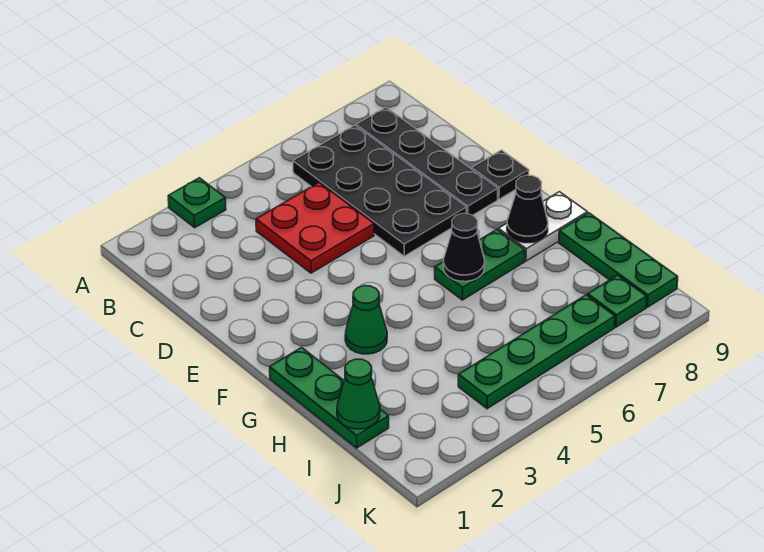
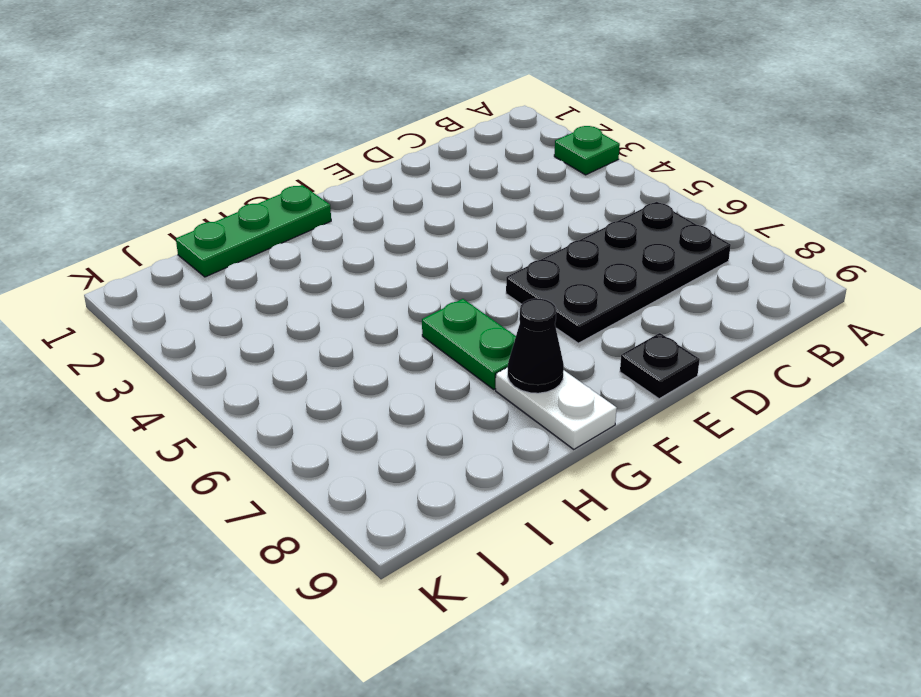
none -> black plate B8:E8 level 1
none -> red plate C4:D5 level 1
none -> green cone G3 level 1

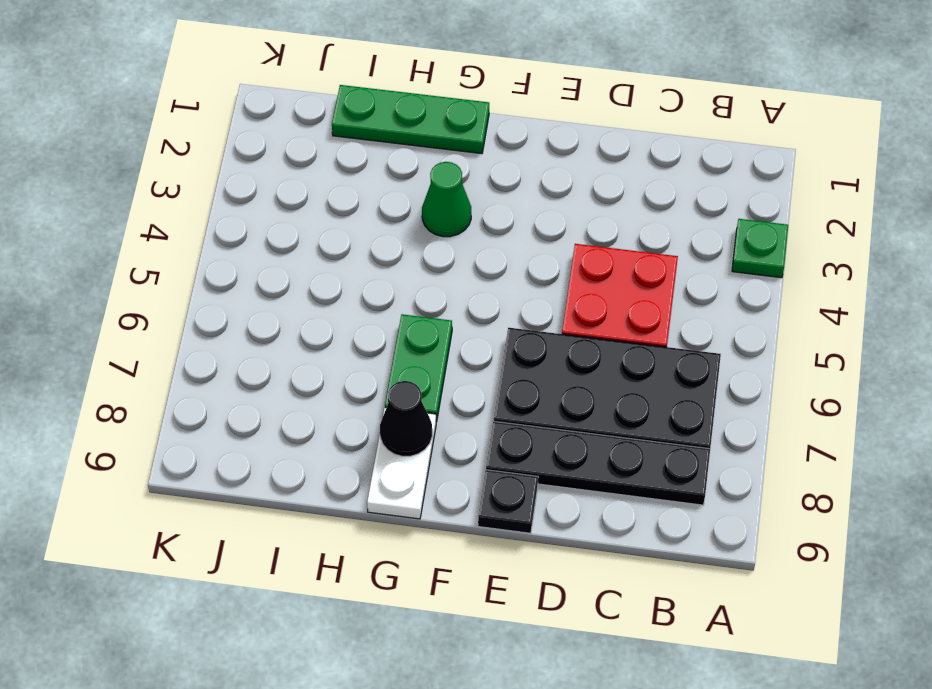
none -> green plate H9:J9 level 1
none -> green plate J4:J7 level 1
none -> green plate J8 level 1

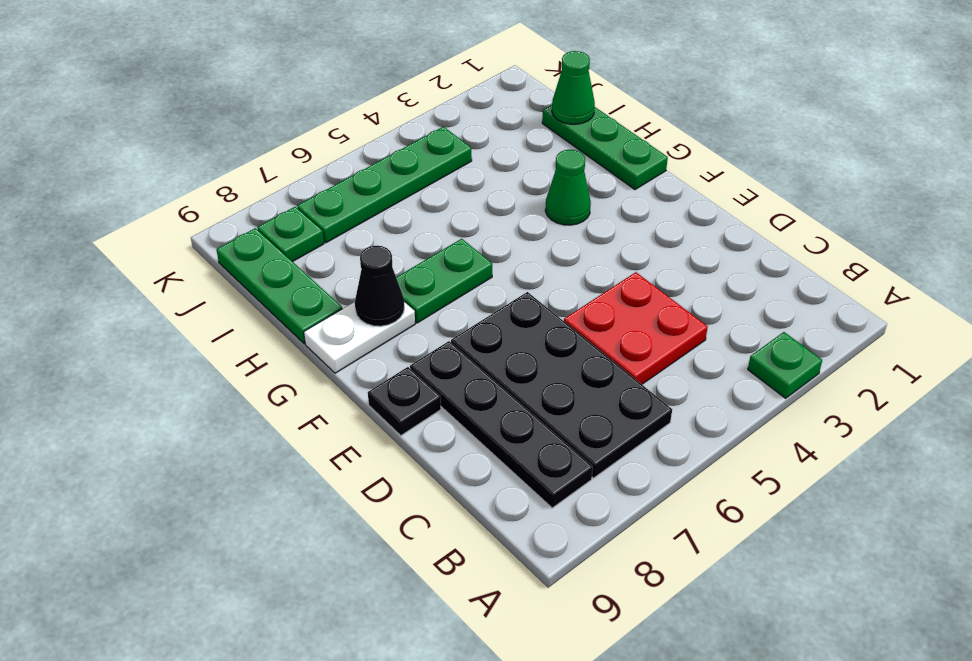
none -> black cone G6 level 2

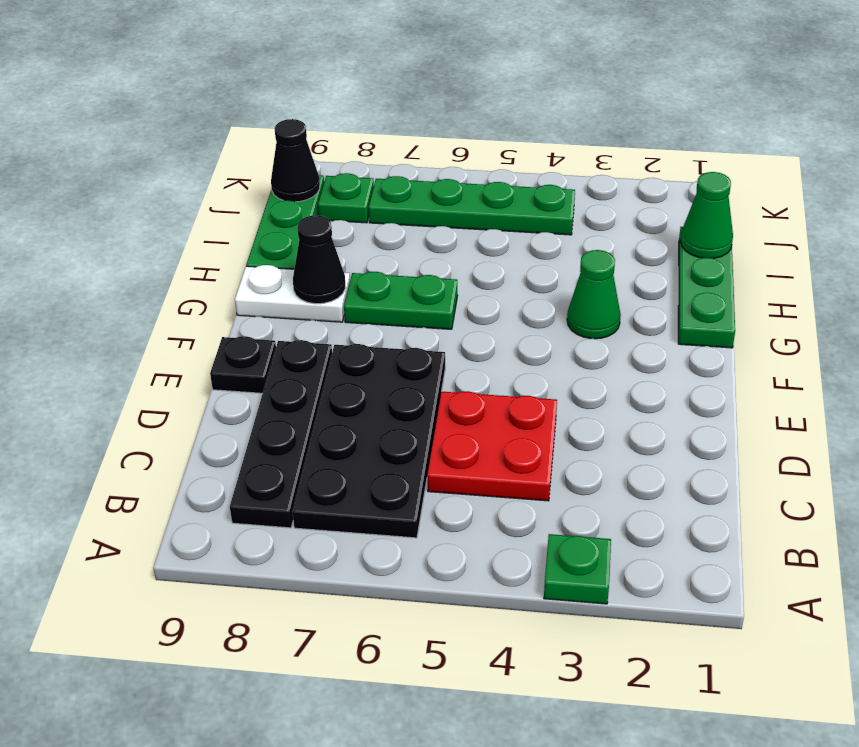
black cone J9 level 2 -> black cone G6 level 2

